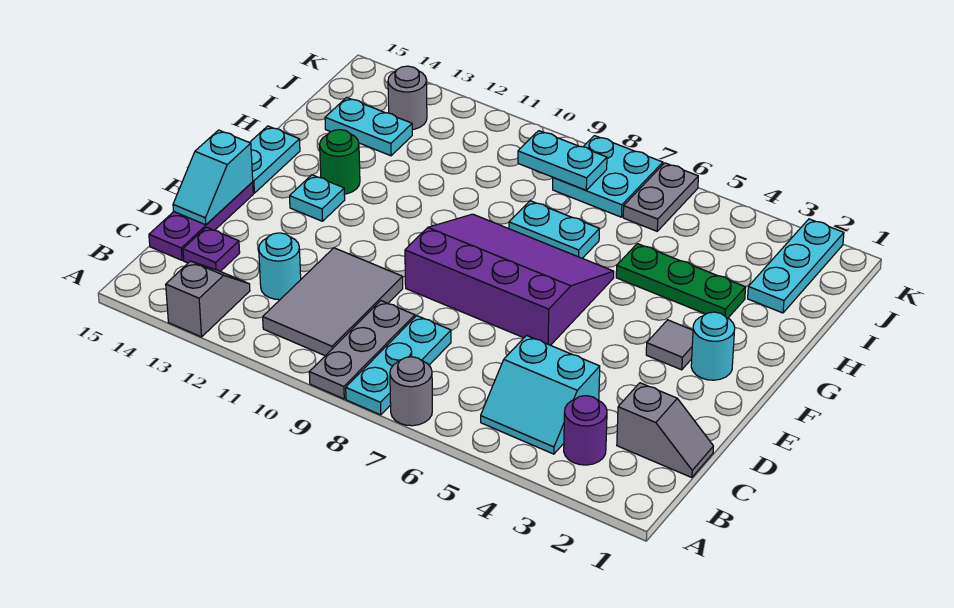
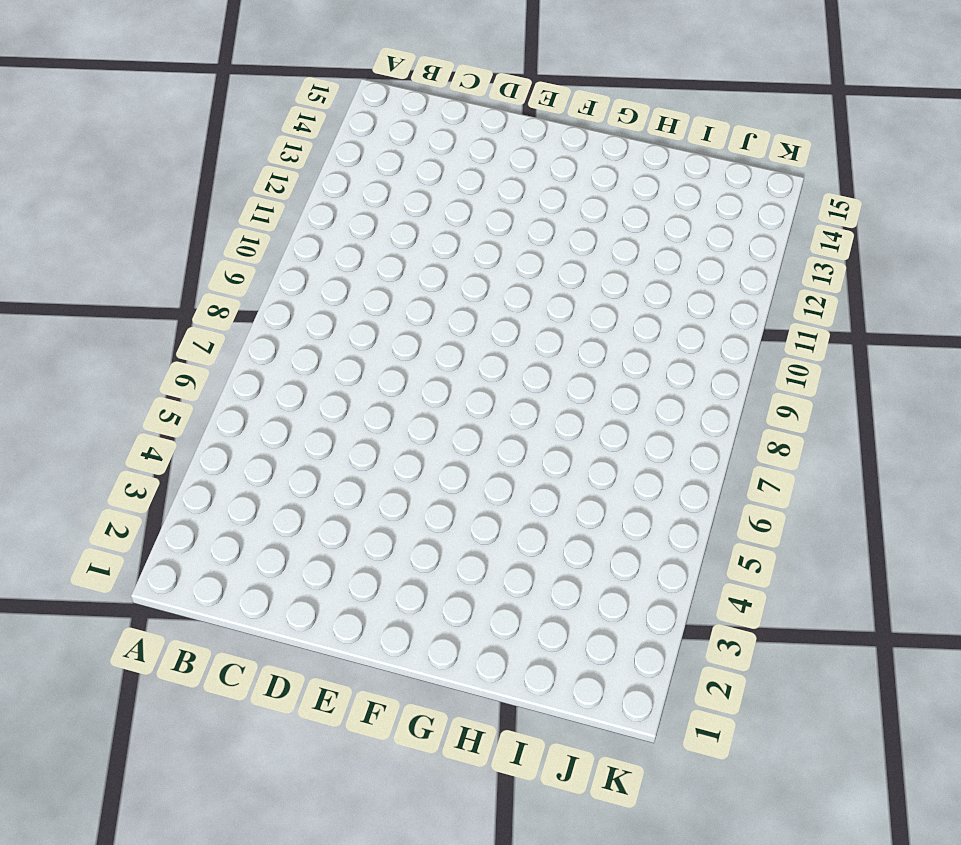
none -> grey round brick A7 level 1
none -> cyan plate A8:C8 level 1
none -> grey plate A9:C9 level 1

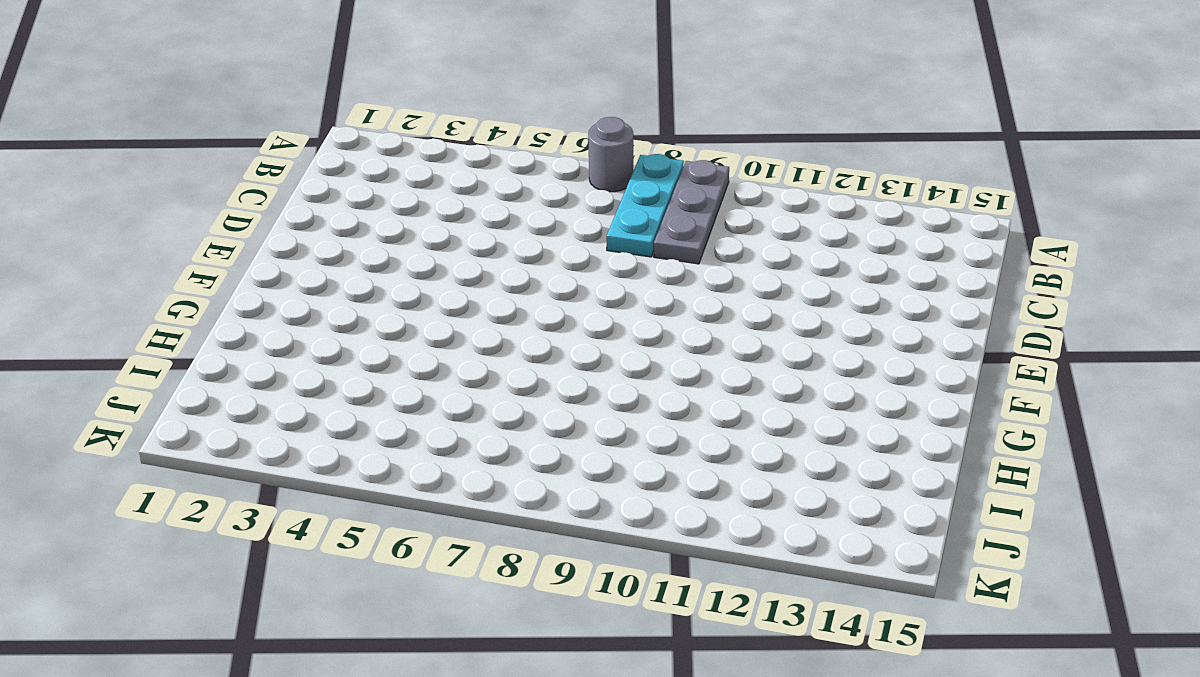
none -> grey slope A13:B13 level 1 top A
none -> purple round brick B3 level 1
none -> cyan slope B4:C5 level 1 top C

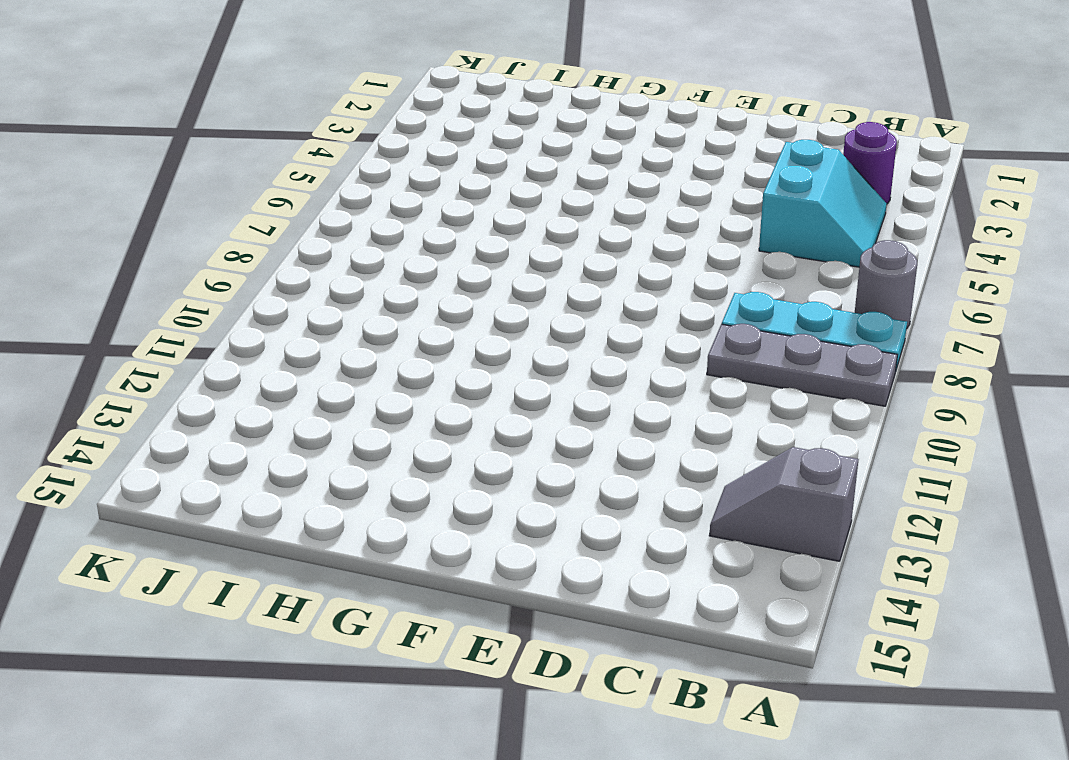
none -> grey tile B10:D11 level 1
none -> grey slope C1:C2 level 1 top 2
none -> cyan round brick C12 level 1

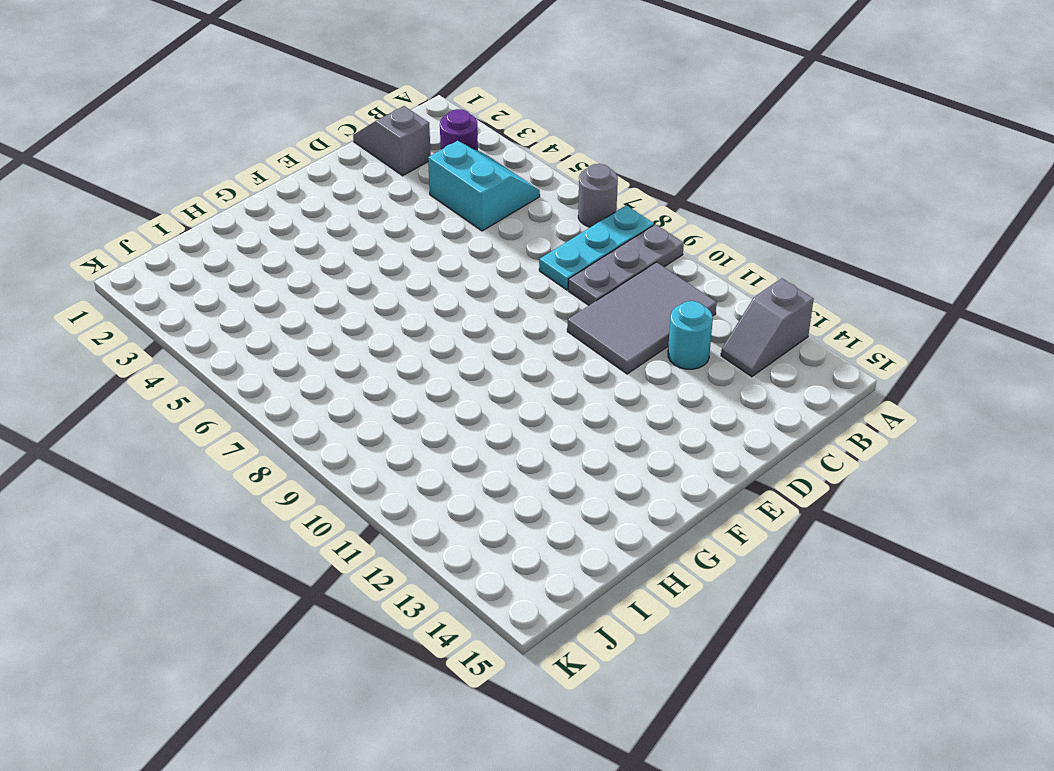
none -> purple plate C14 level 1
none -> purple plate C15:E15 level 1
none -> purple slope E6:G9 level 1 top E

